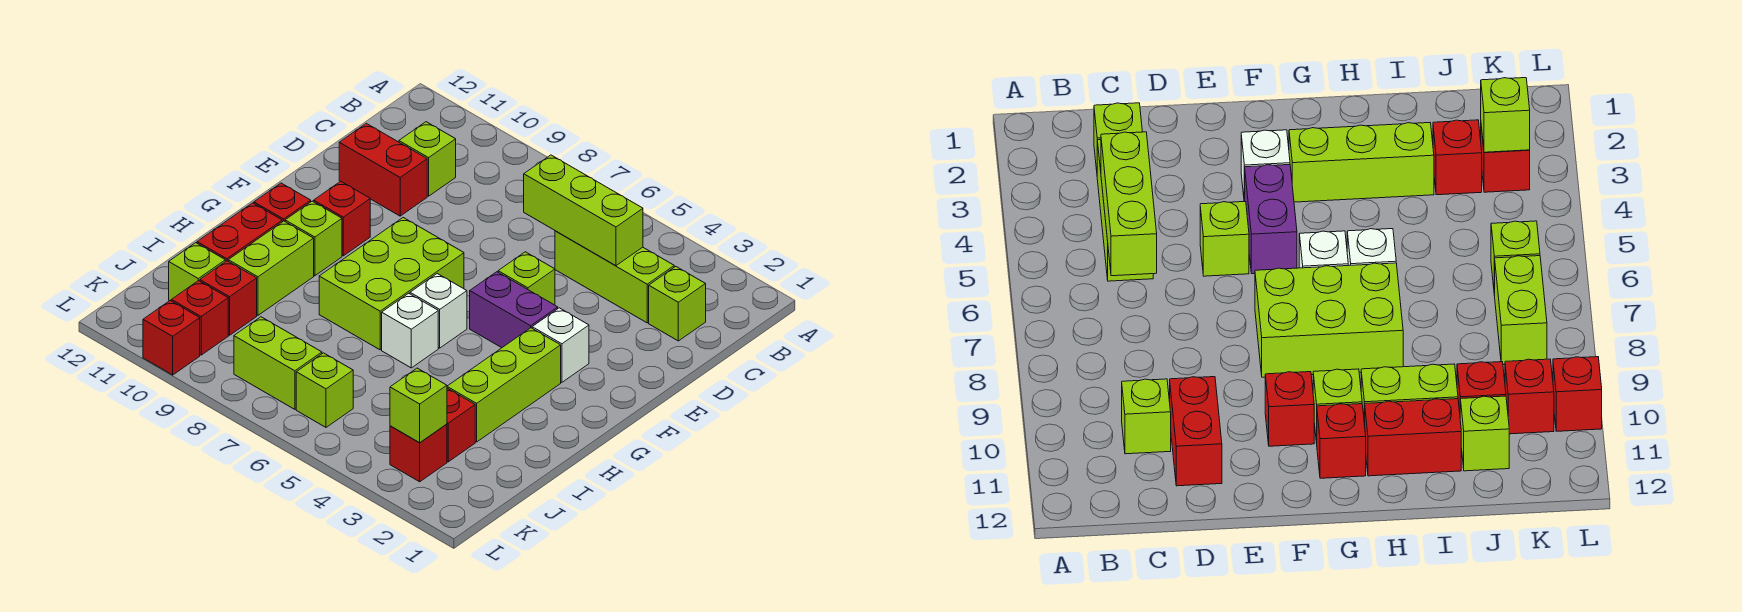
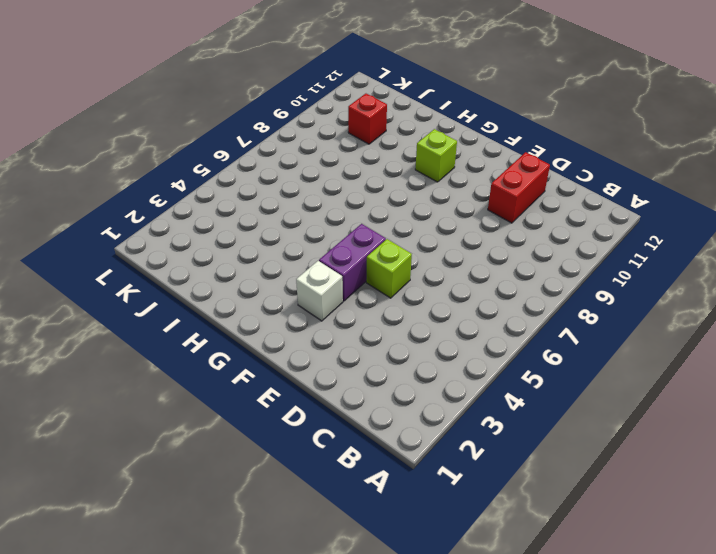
none -> lime brick C2 level 1
none -> lime brick C3:C5 level 1
none -> lime brick C10 level 1

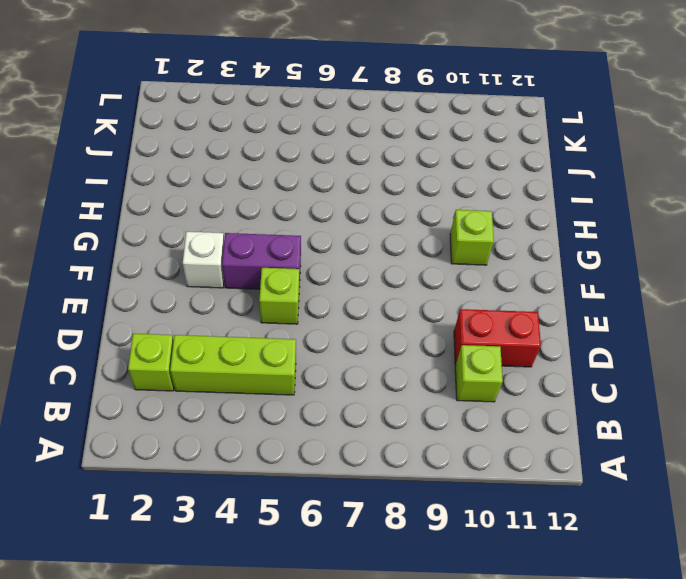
none -> lime brick F7:H8 level 1
none -> red brick F10 level 1
none -> lime brick G3:I3 level 1

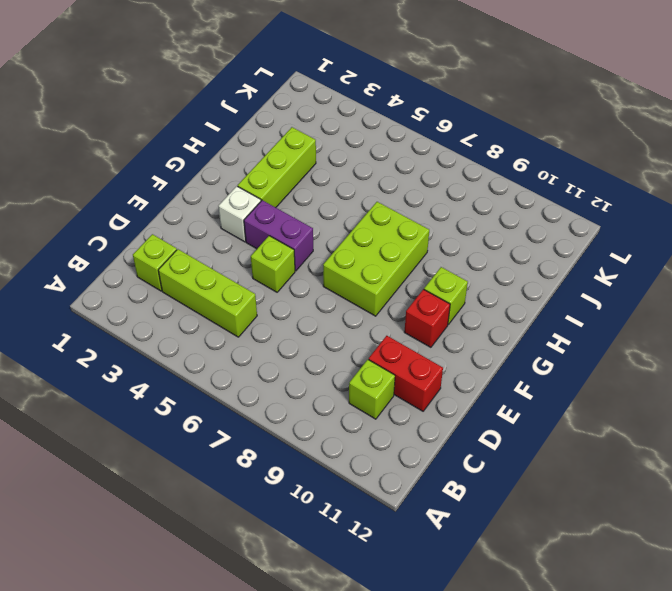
none -> white brick G6 level 1
none -> red brick G11 level 1
none -> white brick H6 level 1

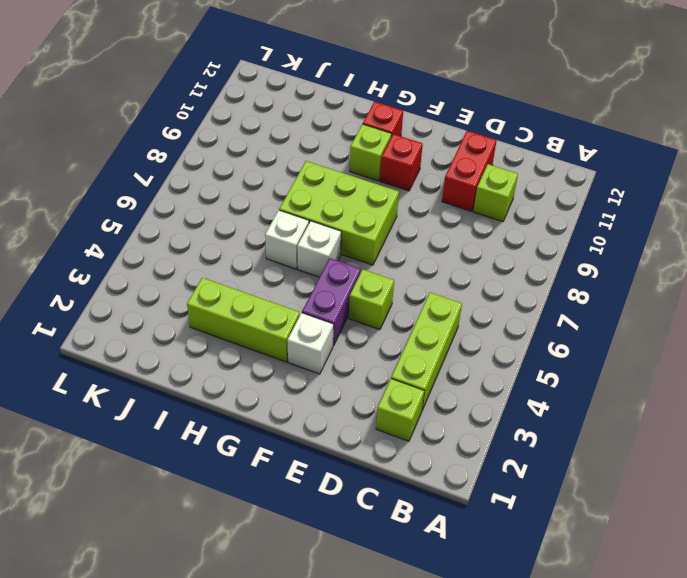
none -> lime brick H10:I10 level 1
none -> red brick H11:I11 level 1
none -> red brick J3 level 1

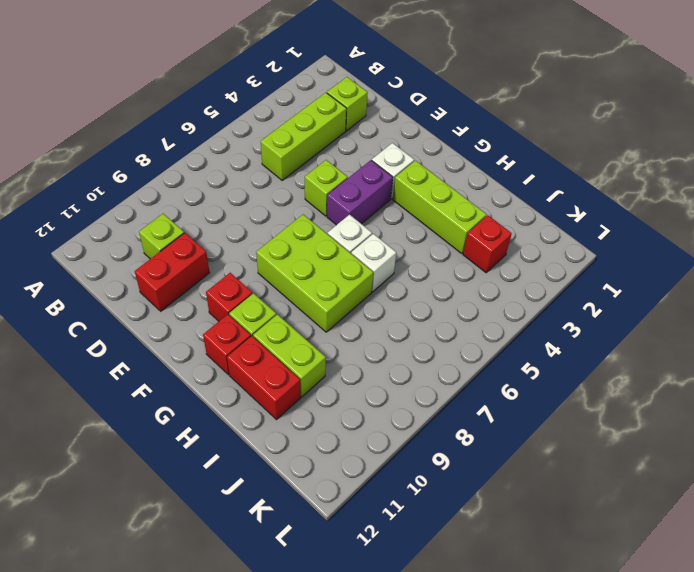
none -> red brick J10 level 1
none -> lime brick J11 level 1
none -> red brick K3 level 1

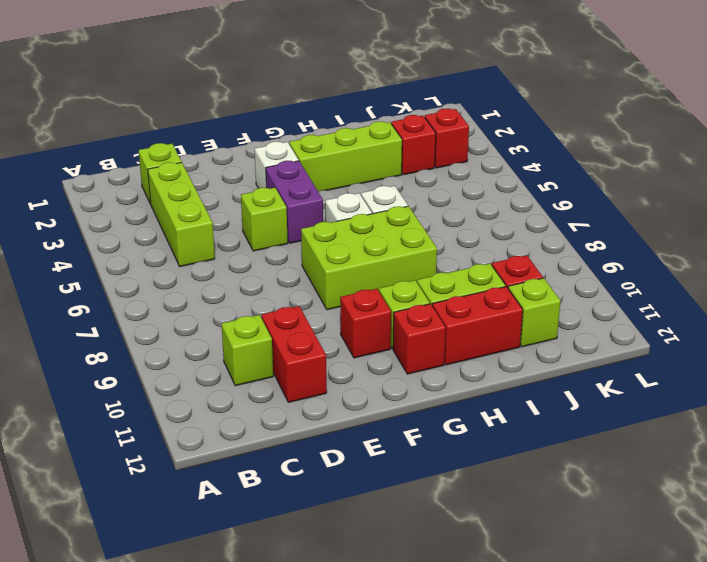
none -> lime brick K6 level 1
none -> lime brick K7:K8 level 1
none -> red brick K10 level 1

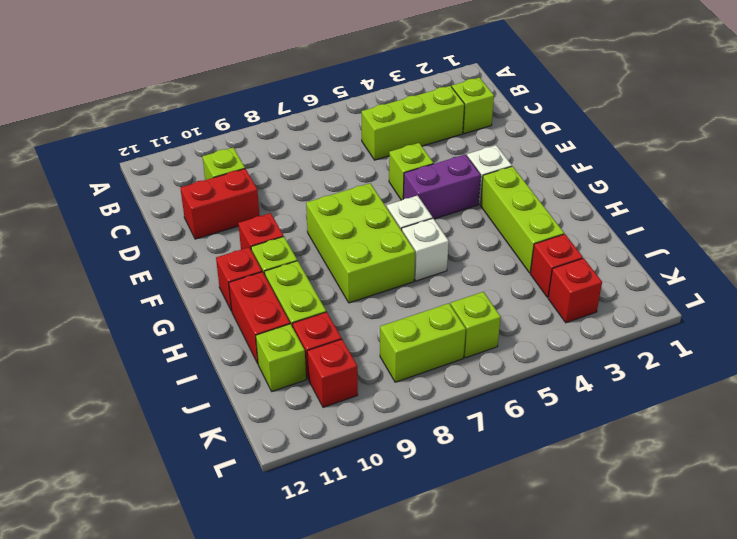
none -> red brick L10 level 1
none -> lime brick C4:C6 level 2
none -> lime brick K3 level 2

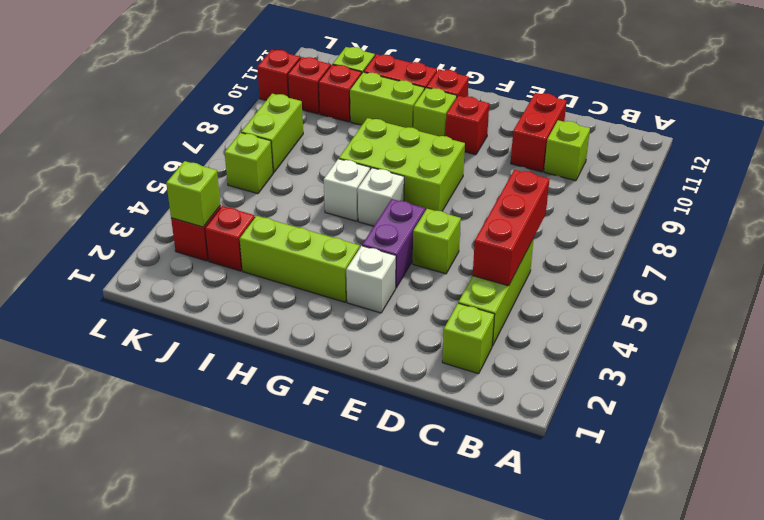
red brick C4:C6 level 2 -> lime brick C4:C6 level 2

